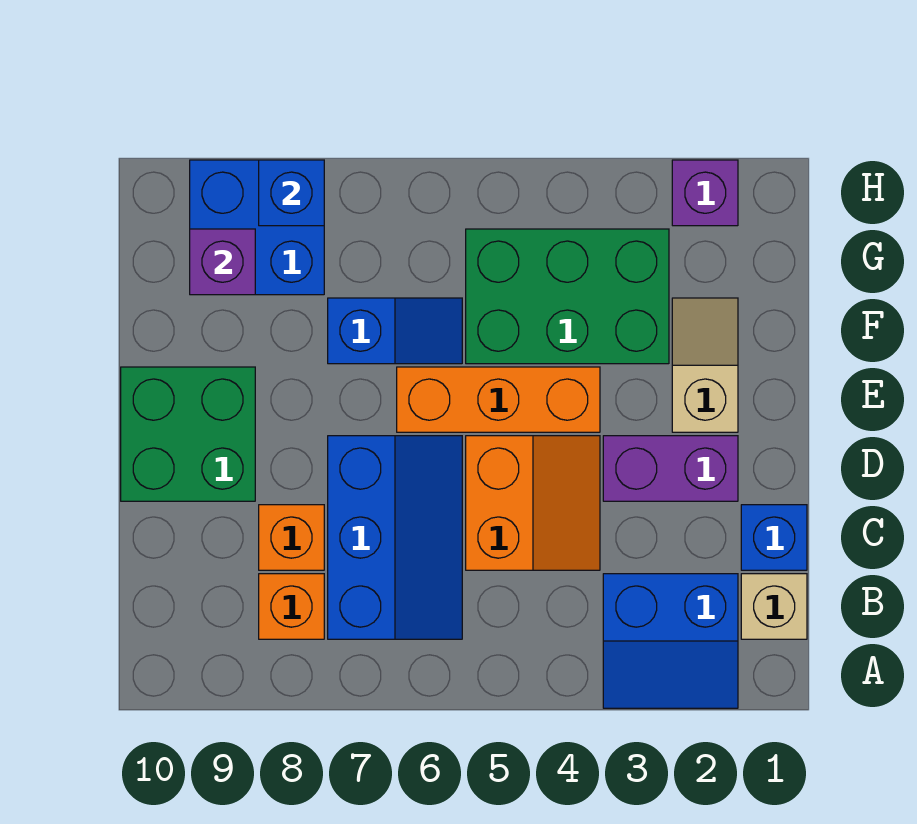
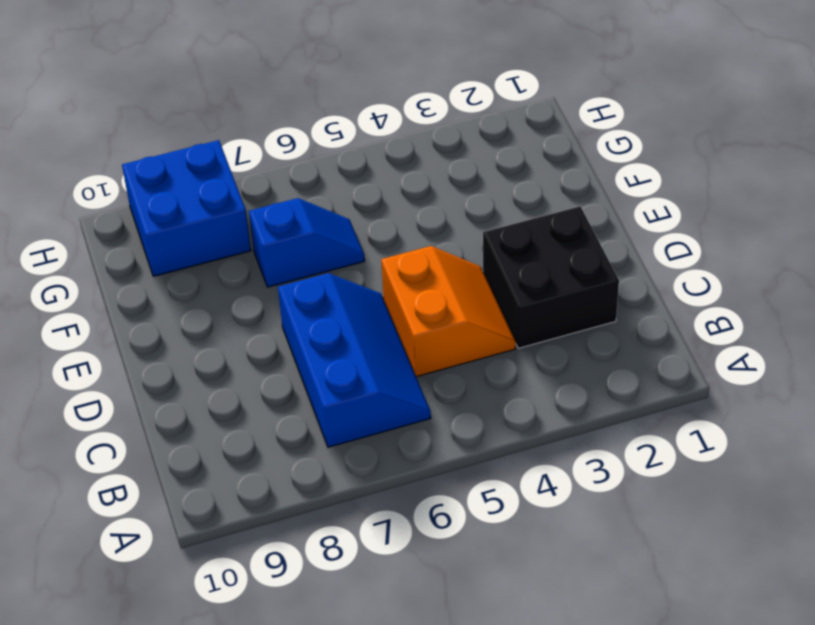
black brick C2:D3 level 1 -> purple brick D2:D3 level 1
none -> blue slope A2:B3 level 1 top B
none -> tan brick B1 level 1
none -> orange brick B8 level 1

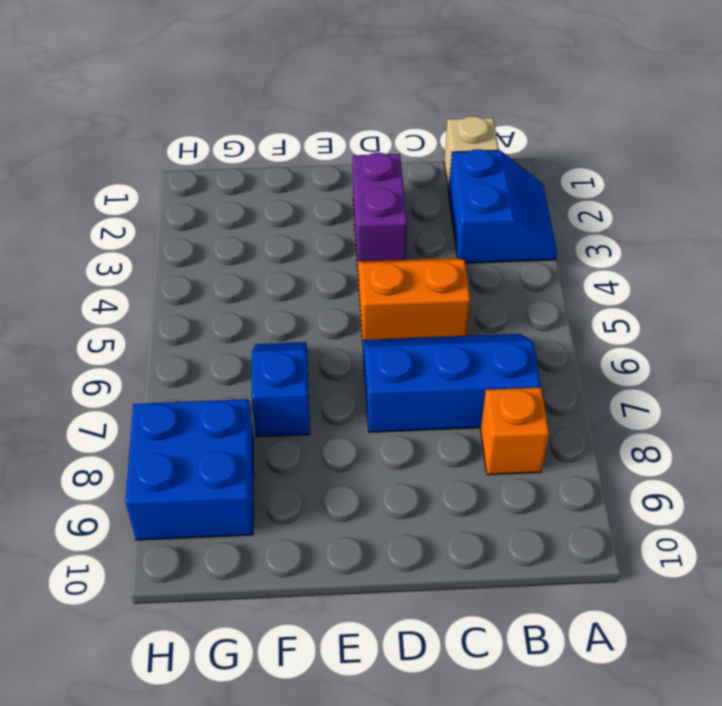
none -> blue brick C1 level 1
none -> orange brick C8 level 1
none -> green brick D9:E10 level 1

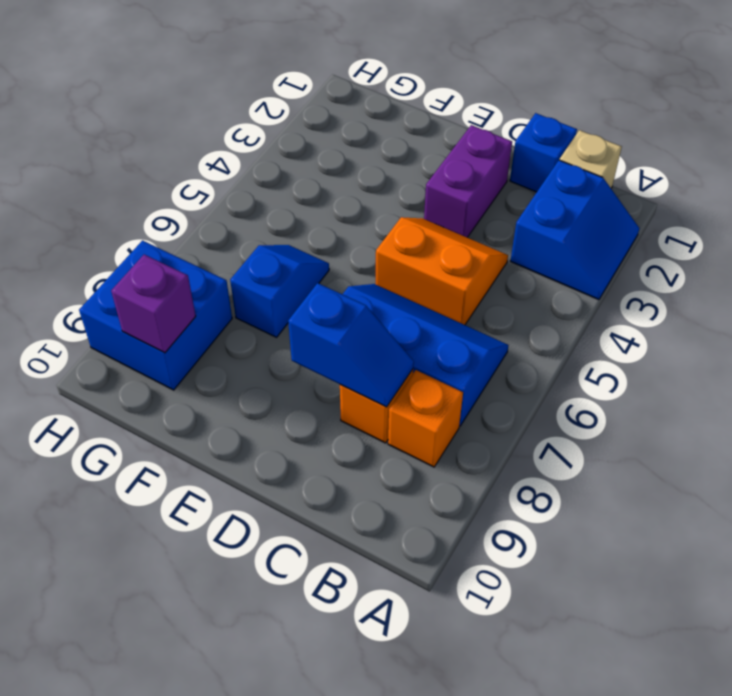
blue slope C8:D8 level 2 top D -> none
none -> green brick D9:E10 level 1
none -> tan slope E2:F2 level 1 top E
none -> orange brick E4:E6 level 1

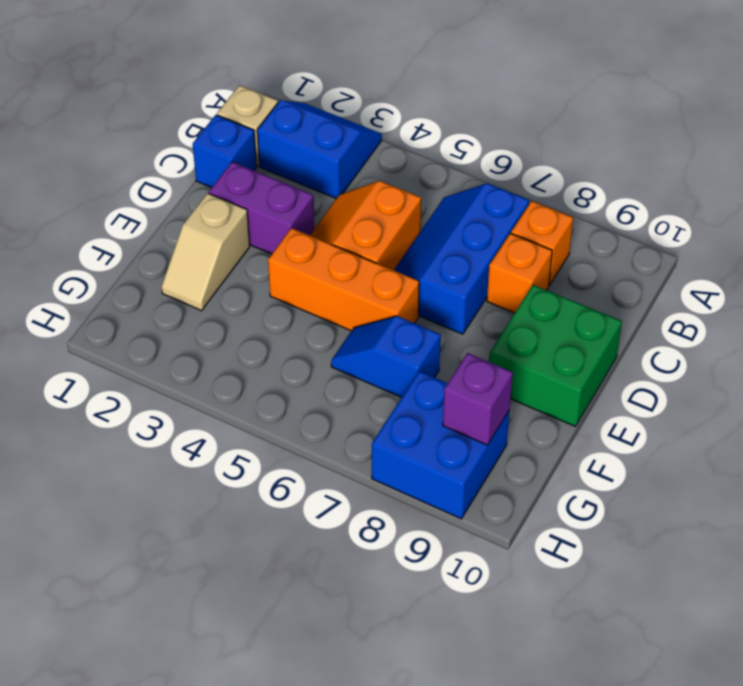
none -> green brick F3:G5 level 1
none -> purple brick H2 level 1
none -> blue brick H8 level 2

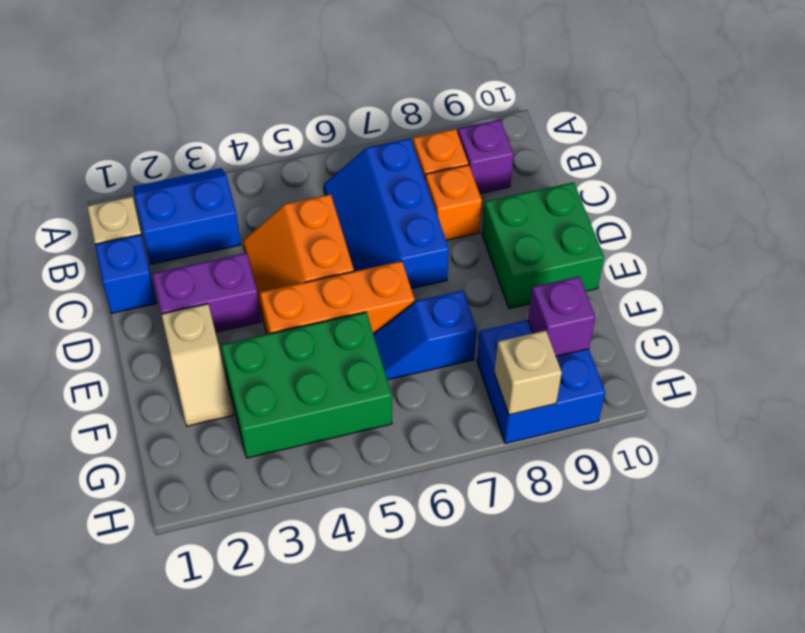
purple brick B9 level 1 -> purple brick H2 level 1
tan brick H8 level 2 -> blue brick H8 level 2

